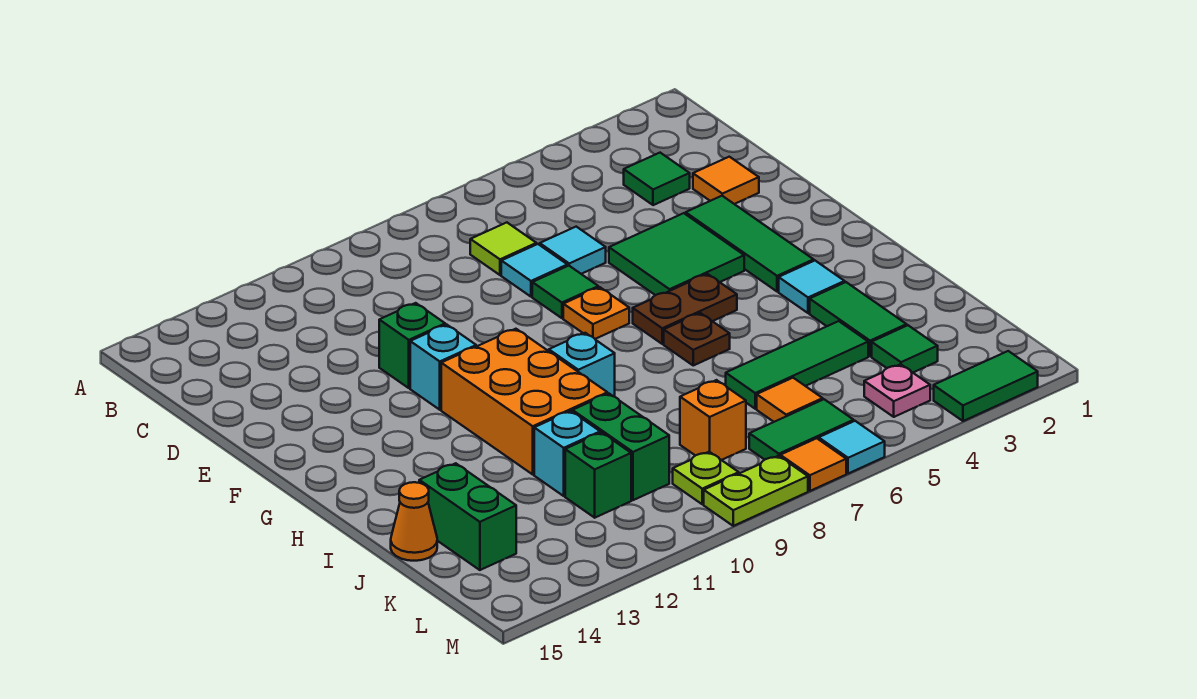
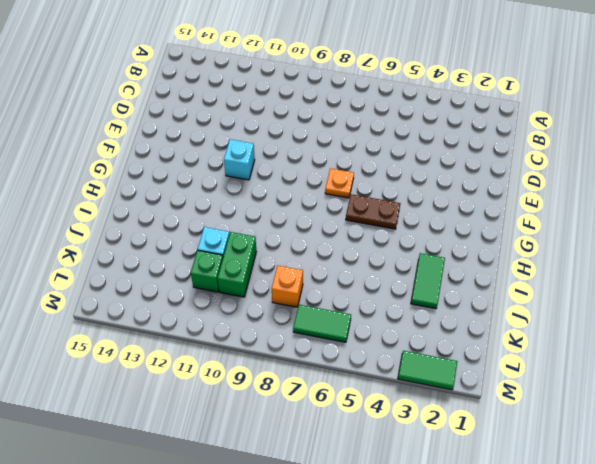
none -> green tile C3 level 1
none -> lime tile C7 level 1
none -> orange tile D2 level 1
none -> cyan tile D6 level 1

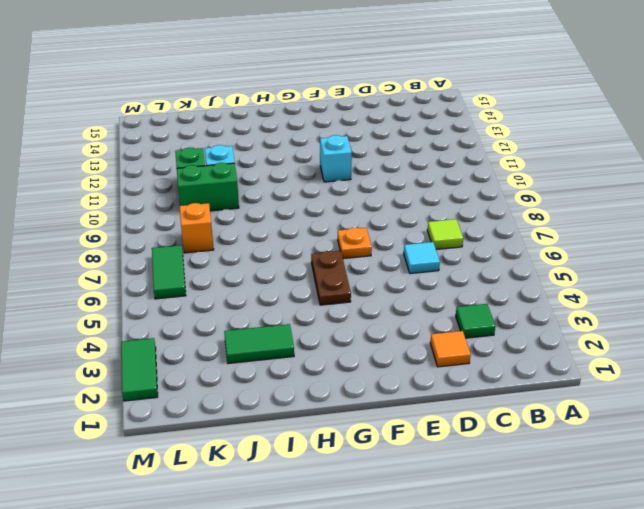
none -> cyan tile D7 level 1
none -> green tile E3:G3 level 1
none -> green tile E4:F5 level 1
none -> green tile E7 level 1

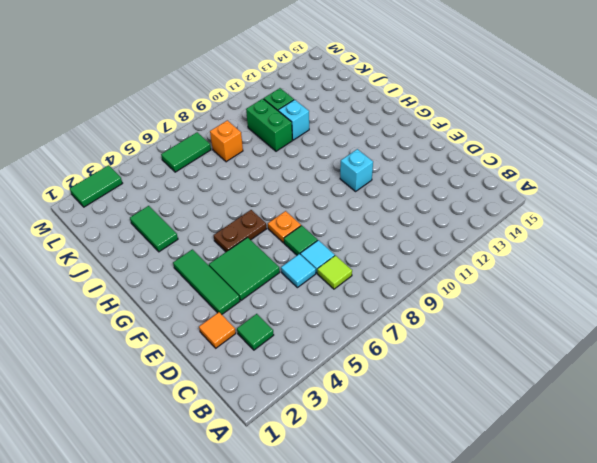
none -> green brick E11 level 1
none -> orange brick G10:I11 level 1
none -> cyan tile H3 level 1
none -> brown plate H6 level 1

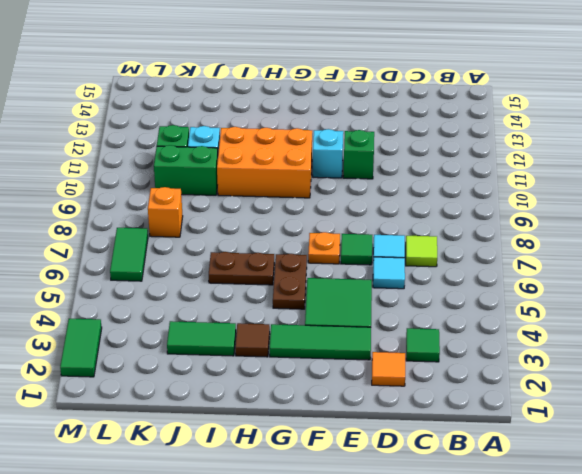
brown tile H3 level 1 -> cyan tile H3 level 1
brown plate H6:I6 level 1 -> brown plate H6 level 1
none -> cyan brick H9 level 1
none -> green tile J4:J6 level 1
none -> green brick J14:K14 level 1
none -> orange cone J15 level 1

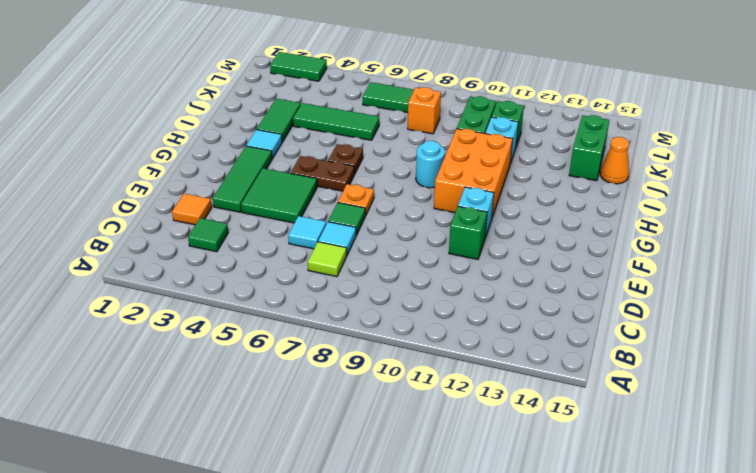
cyan round brick H9 level 1 -> cyan brick H9 level 1
none -> green tile K3 level 1
none -> orange tile K6 level 1
none -> pink plate L4 level 1
none -> lime plate L9 level 1

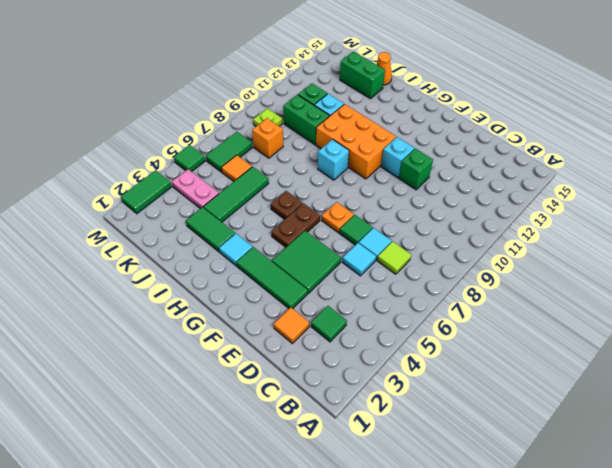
pink plate K4:L4 level 1 -> pink plate L4 level 1
green tile M5 level 1 -> green tile K3 level 1
none -> cyan tile M6 level 1
none -> orange tile M7 level 1
none -> lime plate M8:M9 level 1

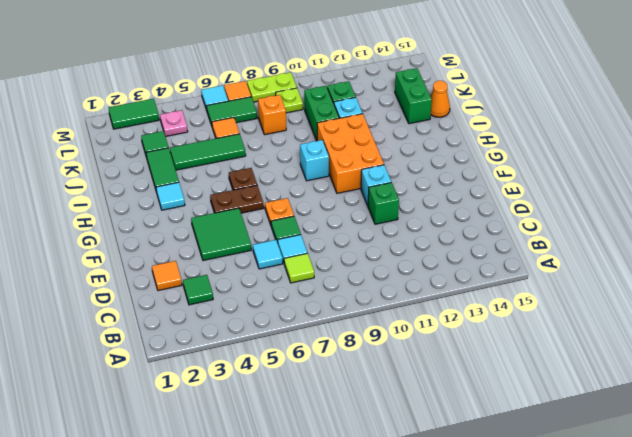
none -> green tile E3:G3 level 1

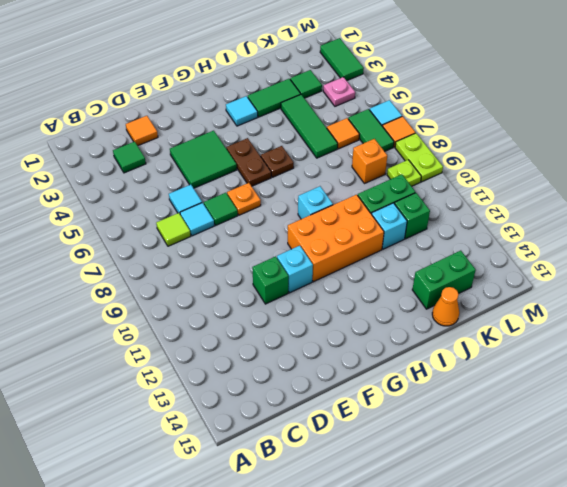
none -> green tile E3:G3 level 1

